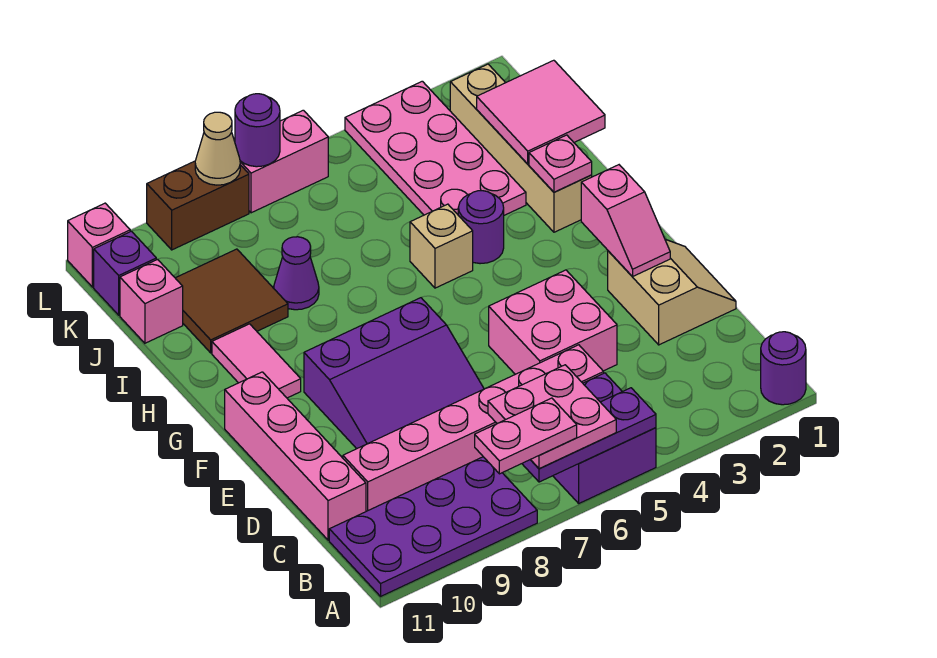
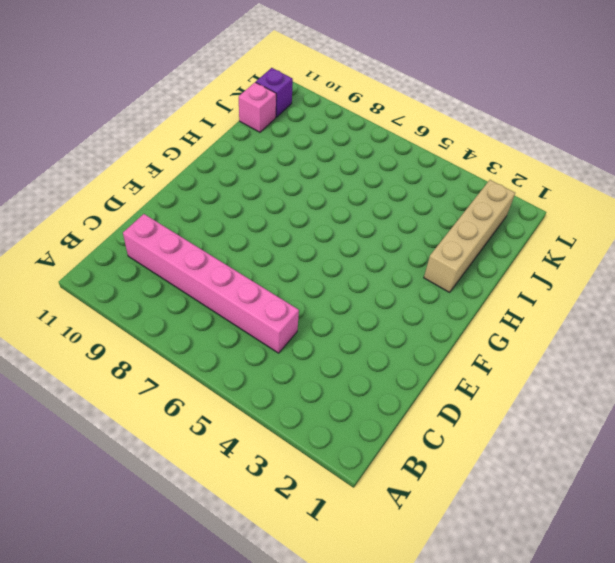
none -> purple round brick A1 level 1
none -> purple brick A5:B6 level 1
none -> purple plate A8:B11 level 1

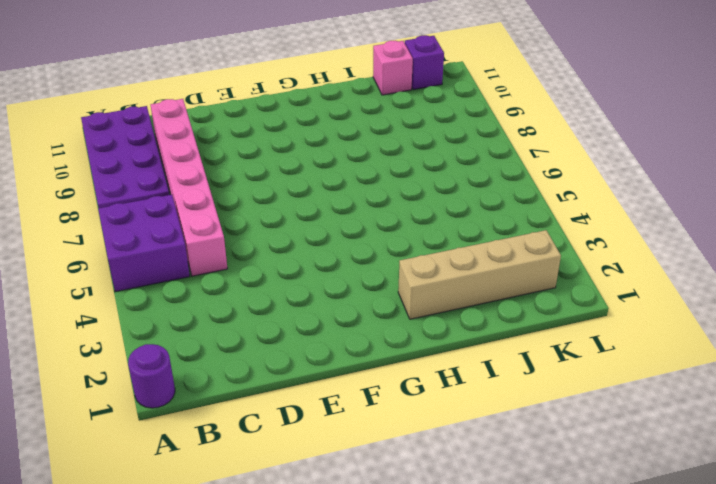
none -> pink brick C11:F11 level 1
none -> tan slope D1:E2 level 1 top 2
none -> pink brick D4:E5 level 1

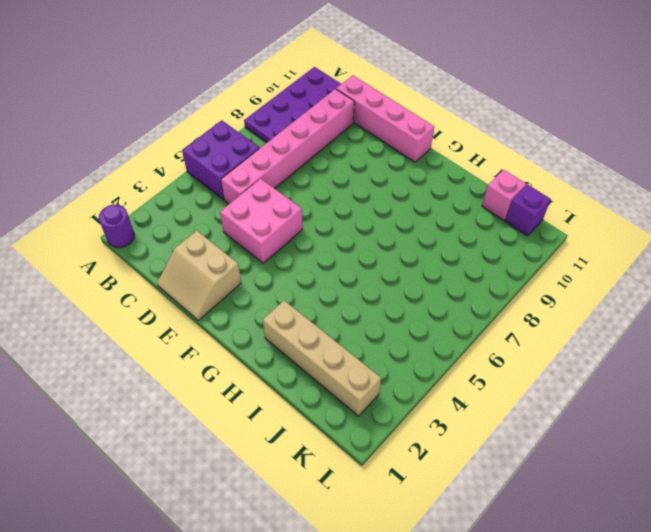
none -> purple slope D7:F9 level 1 top F
none -> pink tile G10:H10 level 1
none -> purple round brick H4 level 1

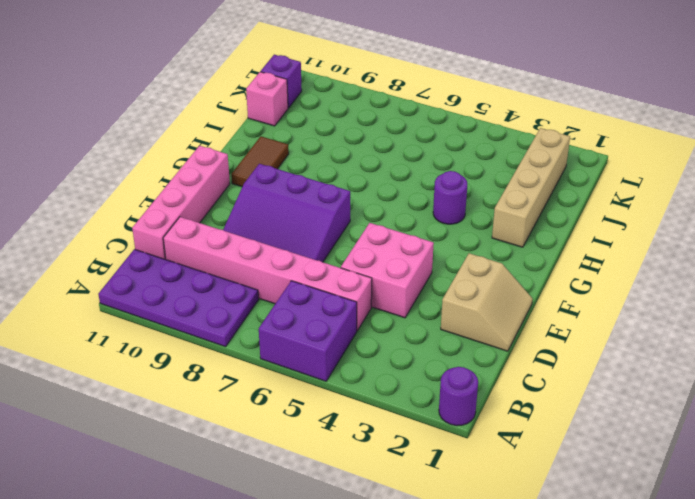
brown tile G10:H10 level 1 -> pink tile G10:H10 level 1
none -> tan brick H5 level 1
none -> pink plate I3:L4 level 1
none -> purple cone I8 level 1

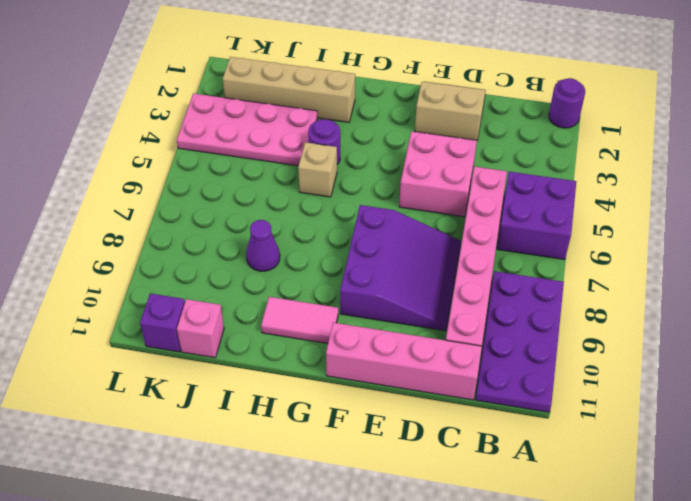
none -> brown tile I9:J10 level 1
none -> pink brick L6:L7 level 1
none -> brown brick L8:L9 level 1

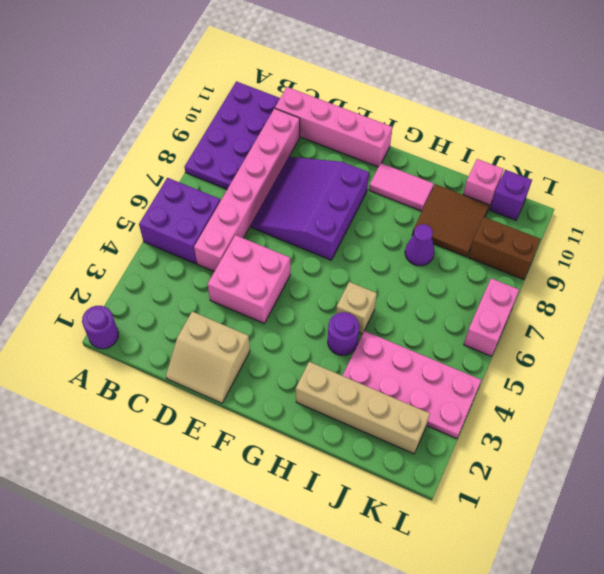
brown brick K9:L9 level 1 -> brown brick L8:L9 level 1
none -> pink brick L11 level 1
none -> purple plate A5:A7 level 2
none -> pink slope E2:F2 level 2 top F

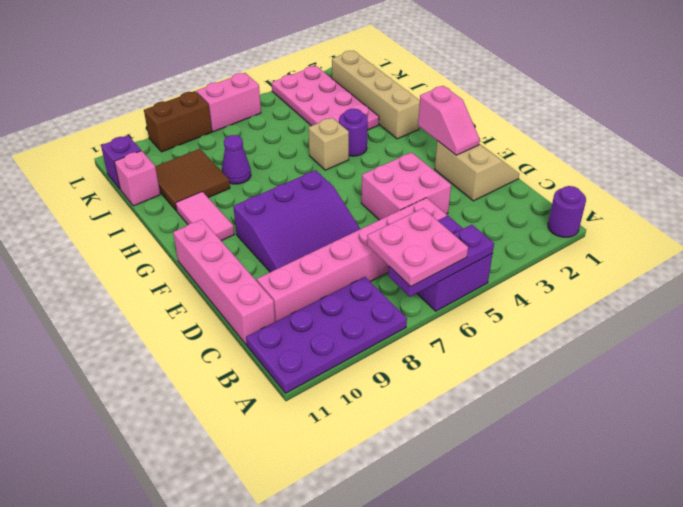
none -> pink brick L11 level 1
none -> pink plate H2 level 2
none -> pink tile I1:J2 level 2

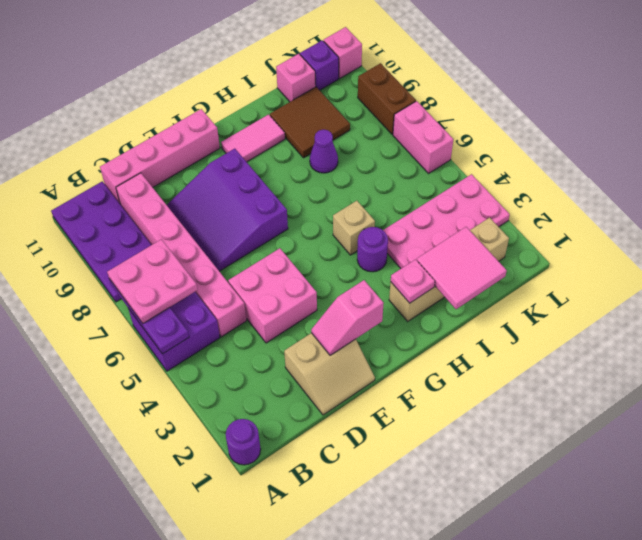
none -> purple round brick L7 level 2
none -> tan cone L8 level 2
none -> pink plate A7:A8 level 4

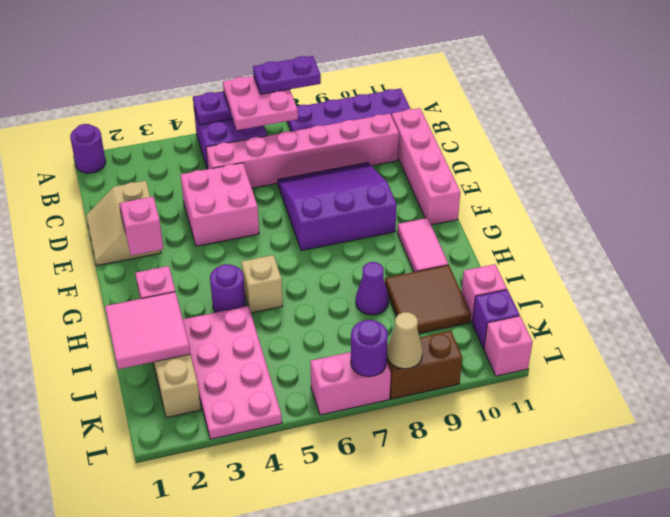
purple plate A7:A8 level 4 -> pink plate A7:A8 level 4

